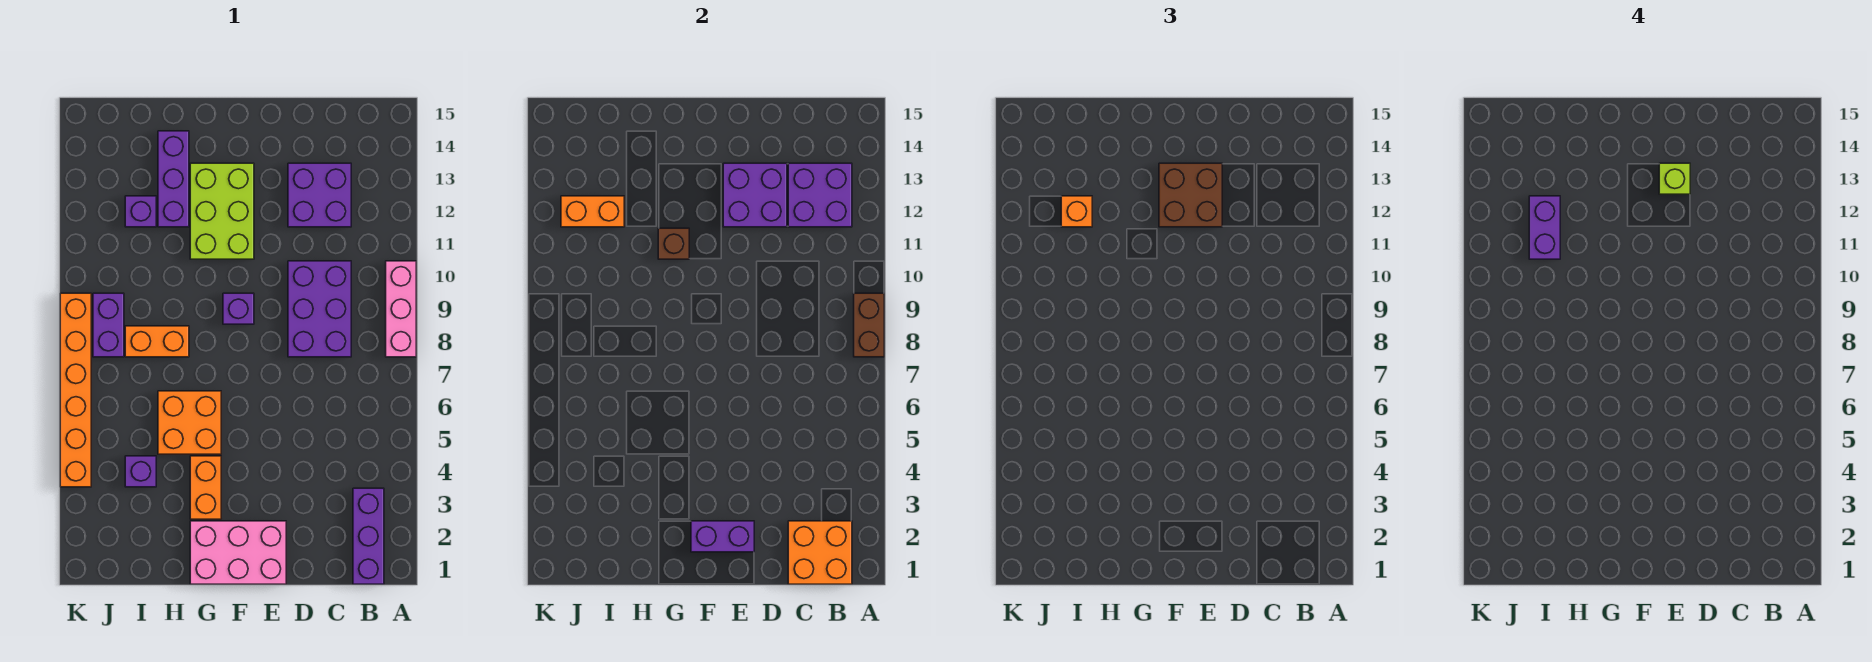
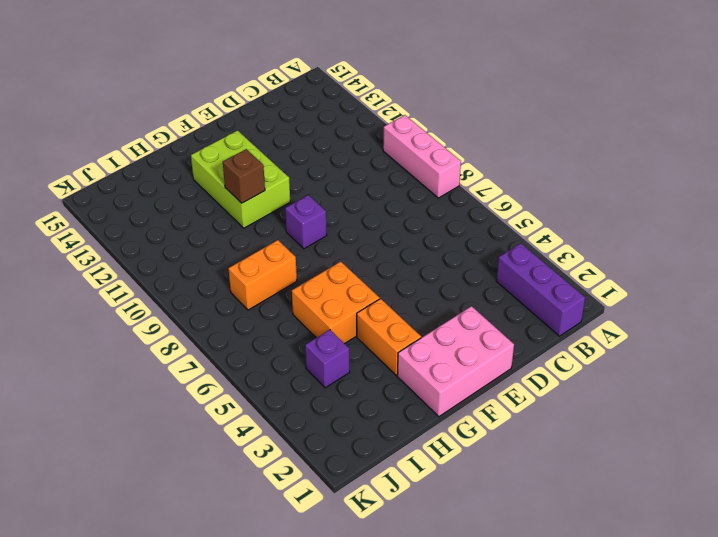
none -> purple brick C8:D10 level 1
none -> purple brick C12:D13 level 1
none -> purple brick H12:H14 level 1

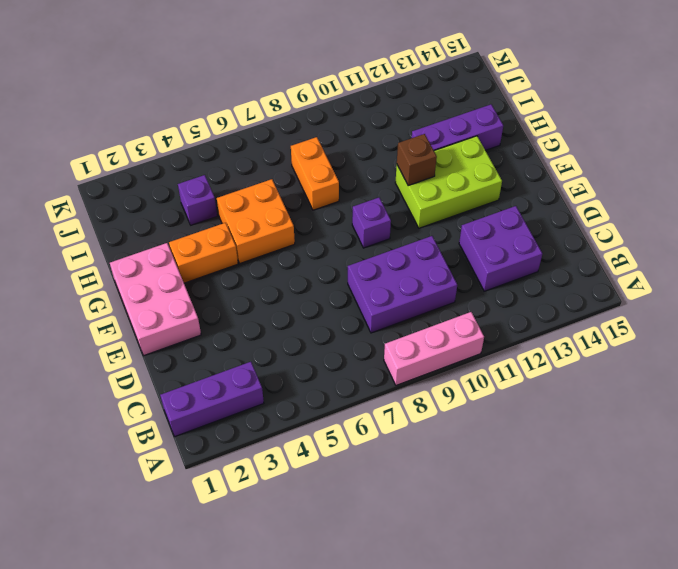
none -> purple brick I12 level 1
none -> purple brick J8:J9 level 1
none -> orange brick K4:K9 level 1

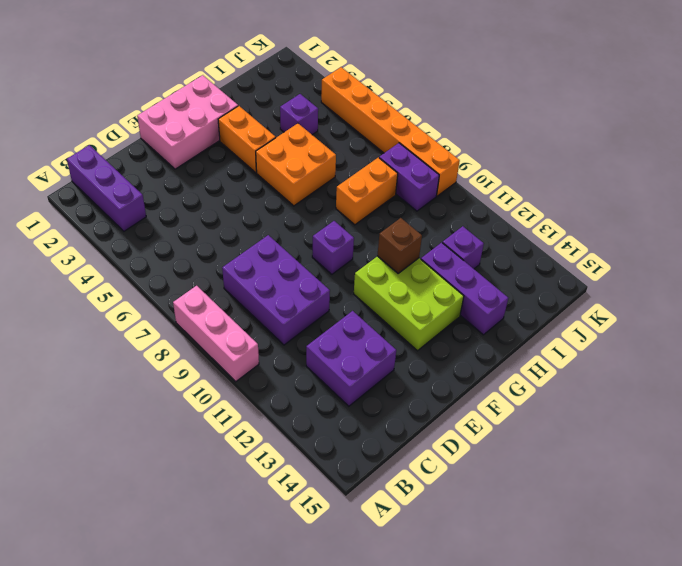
none -> brown brick A8:A9 level 2
none -> orange brick B1:C2 level 2
none -> purple brick B12:C13 level 2

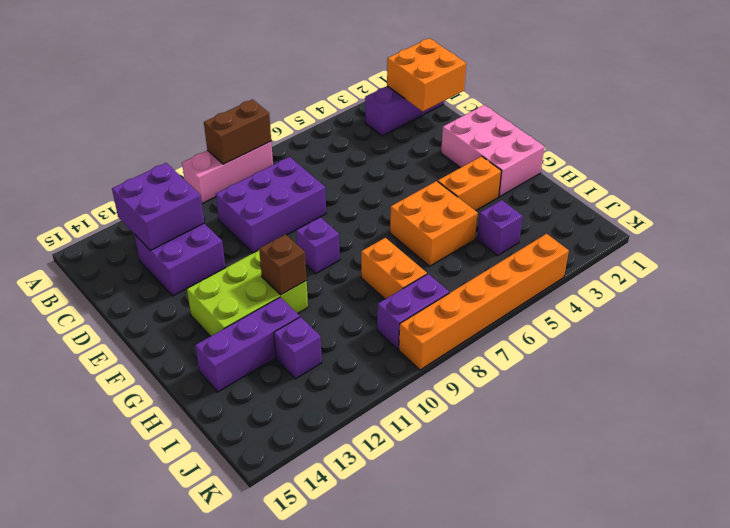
none -> purple brick D12:E13 level 2
none -> purple brick E2:F2 level 2
none -> orange brick I12:J12 level 2

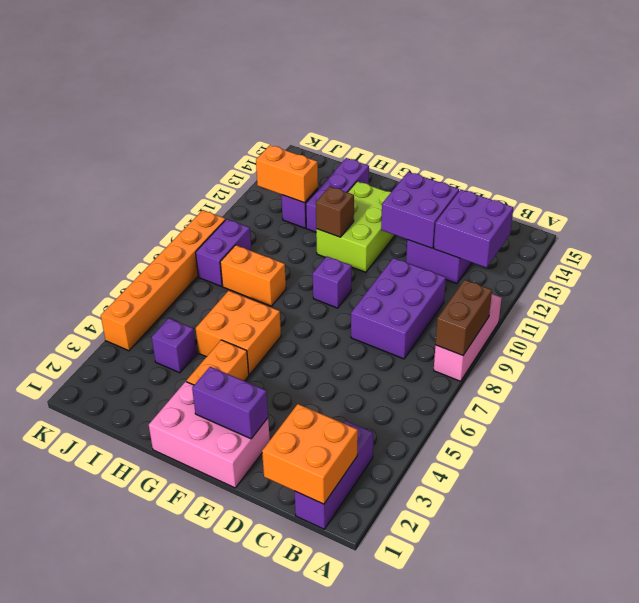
none -> brown brick E12:F13 level 3
none -> orange brick I12 level 3
none -> lime brick E13 level 4

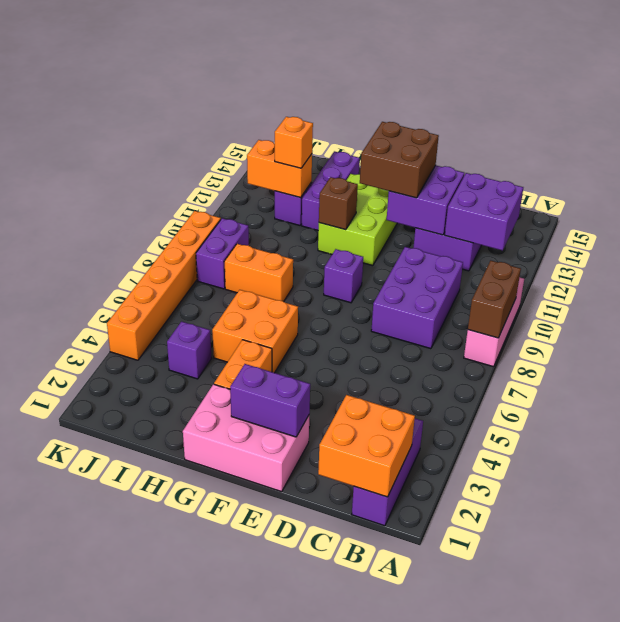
none -> lime brick E13 level 4
none -> purple brick I11:I12 level 4

